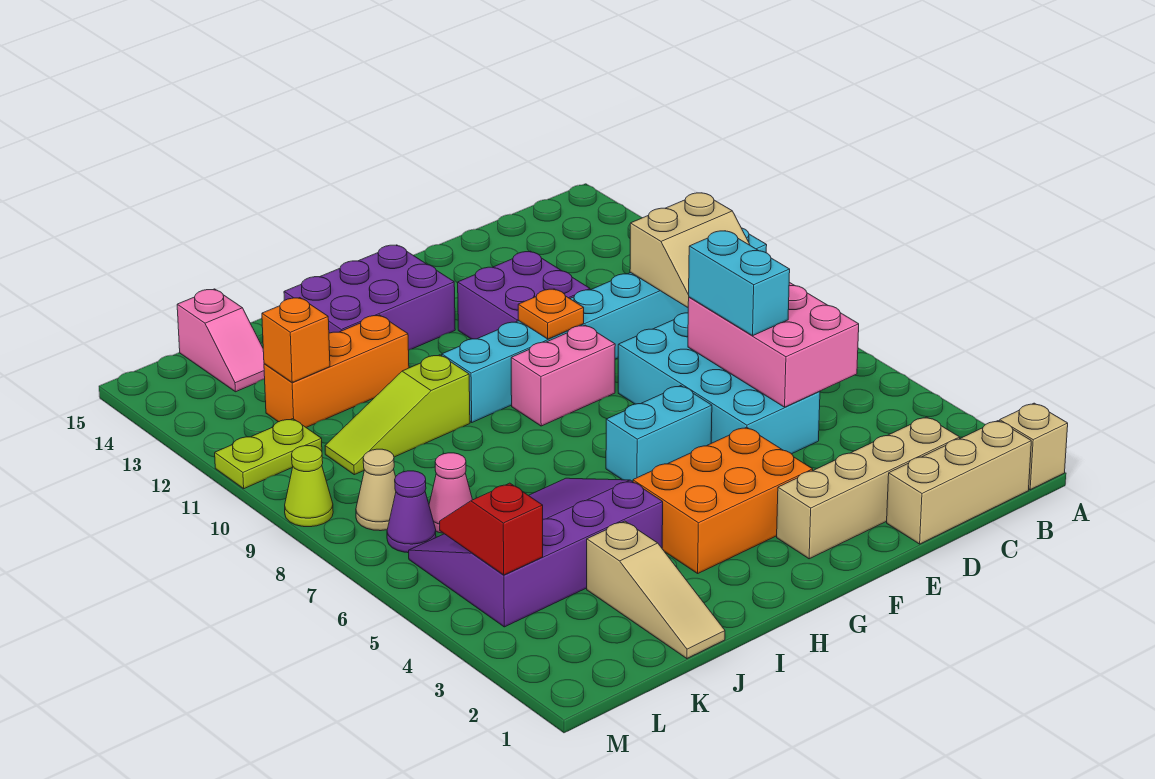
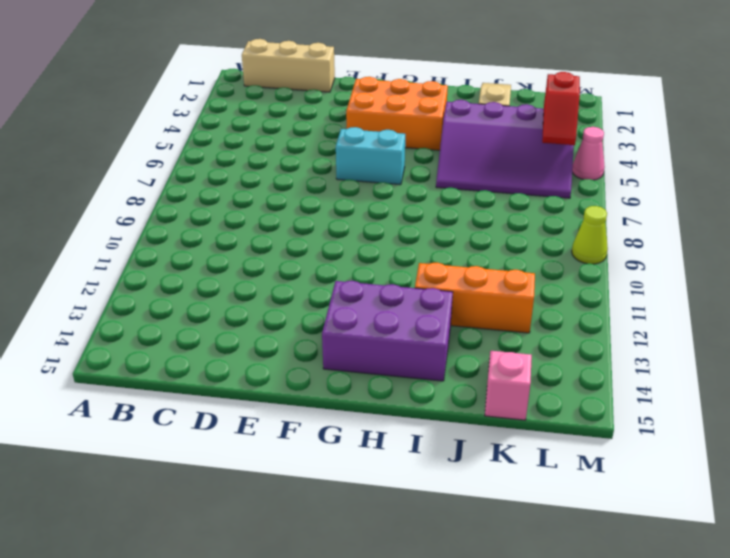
pink cone M5 level 1 -> pink cone K7 level 1
none -> tan brick A1 level 1
none -> cyan brick A10:H10 level 1
none -> tan brick C2:F2 level 1

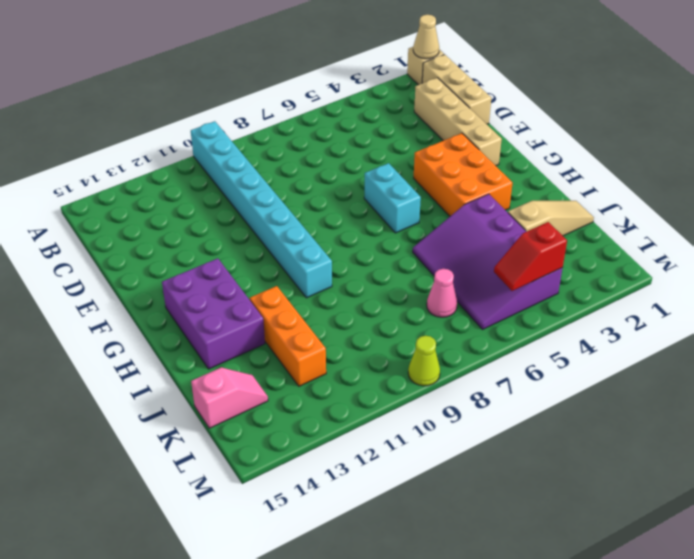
tan cone A1 level 2 -> tan cone L8 level 1
none -> cyan brick D5:E8 level 1
none -> purple brick E11:F12 level 1
none -> pink brick F9:G9 level 1

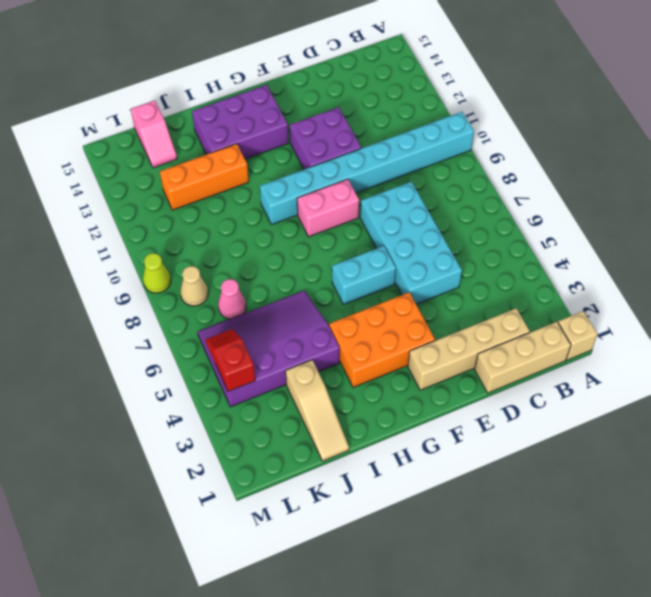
none -> lime slope I10:K10 level 1 top I
none -> purple cone L7 level 1
none -> lime plate L11:M11 level 1

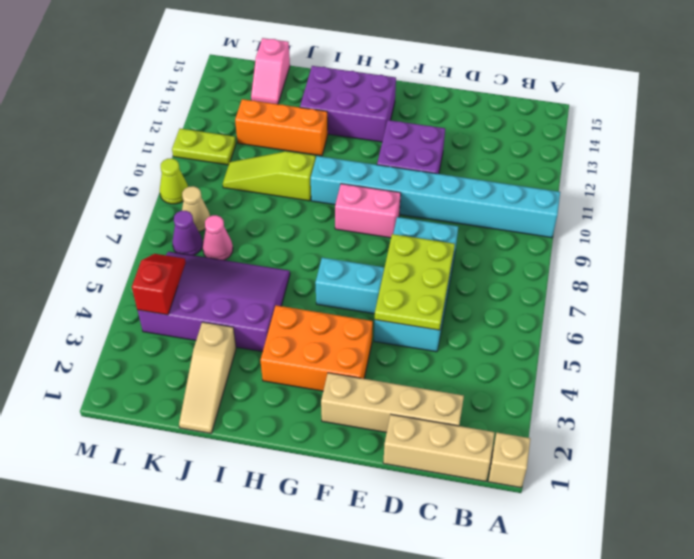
lime plate D5:E7 level 2 -> pink brick C5:D7 level 2
none -> tan slope B9:C10 level 2 top 10
none -> orange plate F10 level 2
none -> orange brick K12 level 2

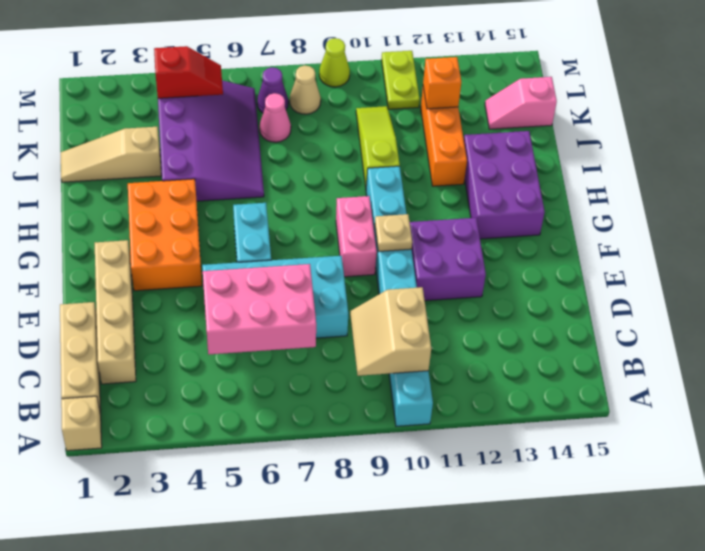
tan plate F10 level 2 -> orange plate F10 level 2
none -> cyan brick D6:D7 level 3

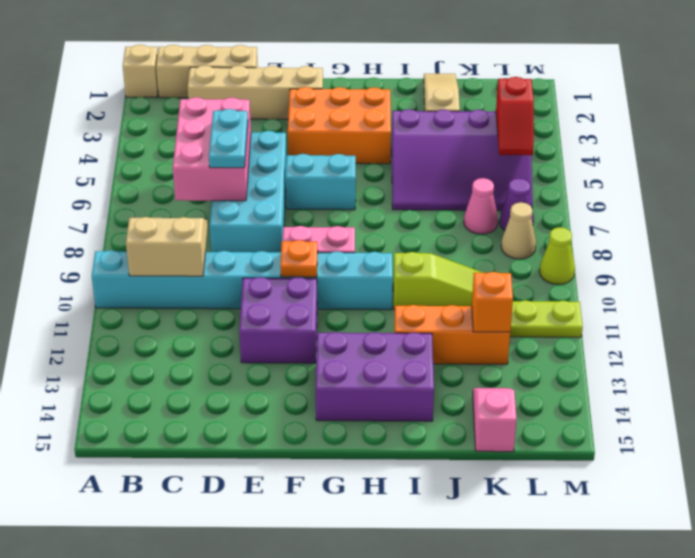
cyan plate D6:D7 level 3 -> cyan brick D6:D7 level 3

